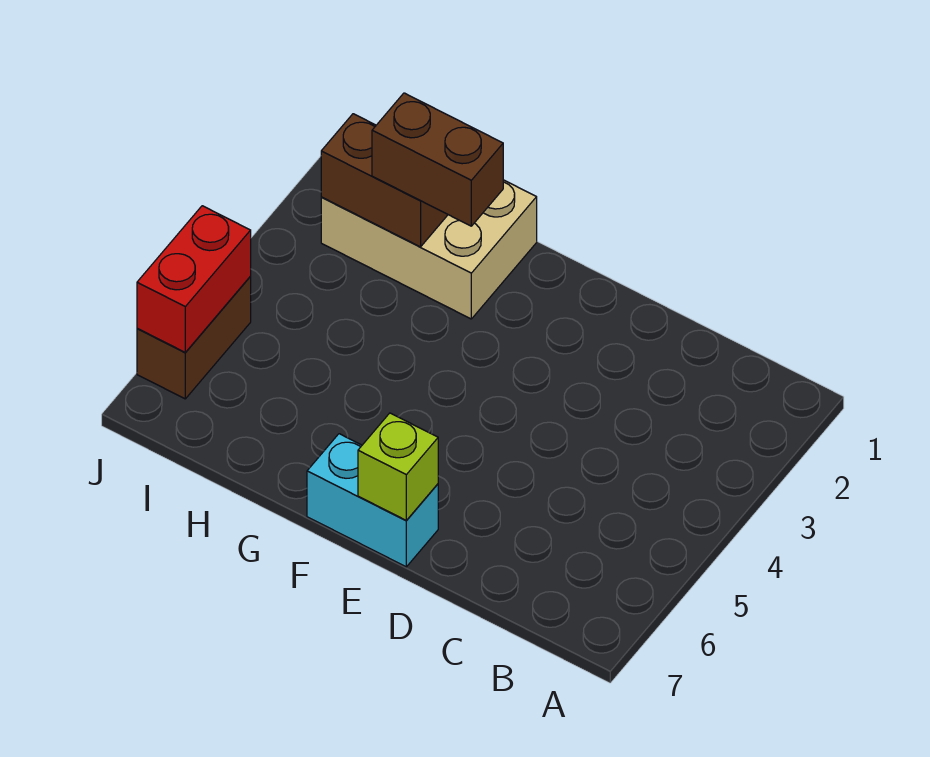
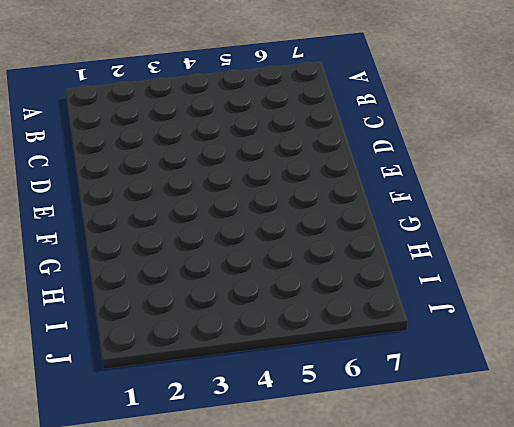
none -> cyan brick E7:F7 level 1
none -> tan brick G1:I2 level 1

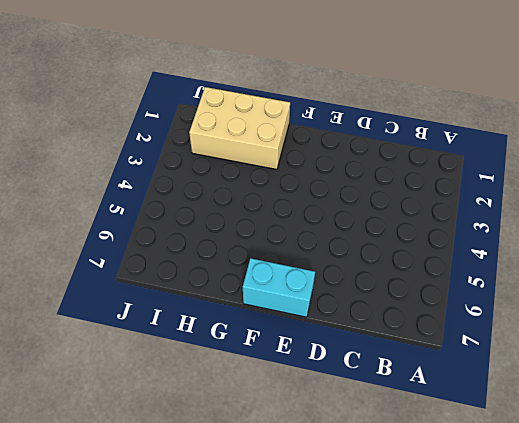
none -> brown brick J5:J6 level 1
none -> lime brick E7 level 2

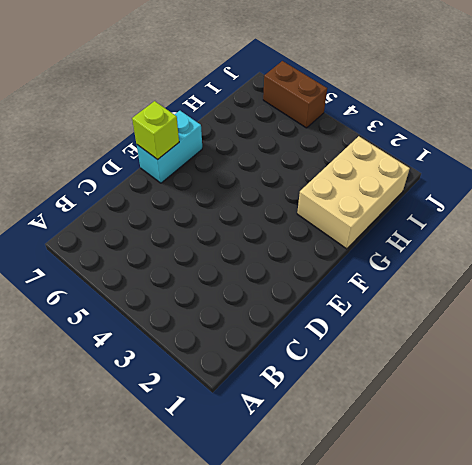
none -> brown brick H2:I2 level 2
none -> red brick J5:J6 level 2

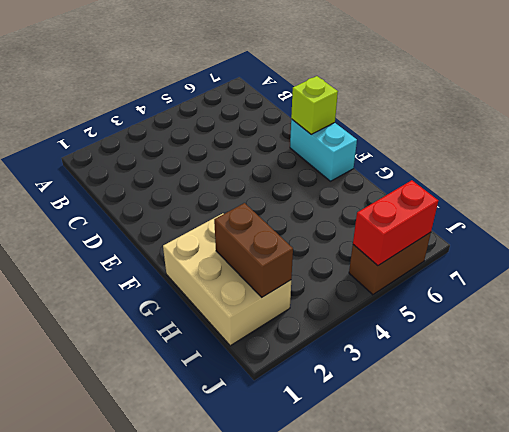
none -> brown brick G2:H2 level 3

